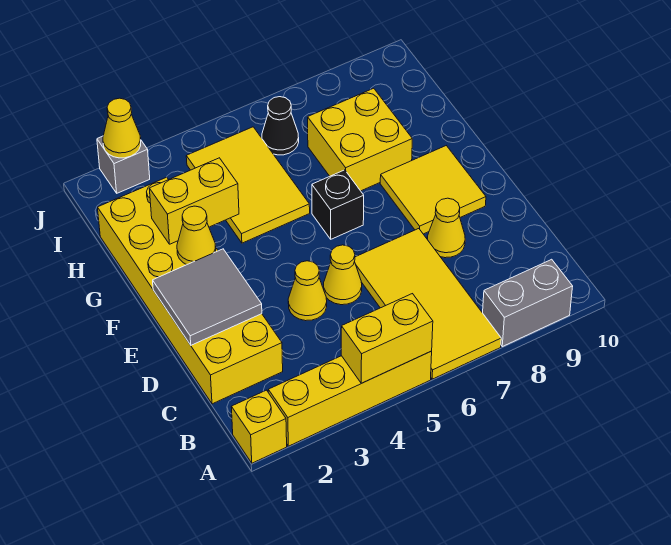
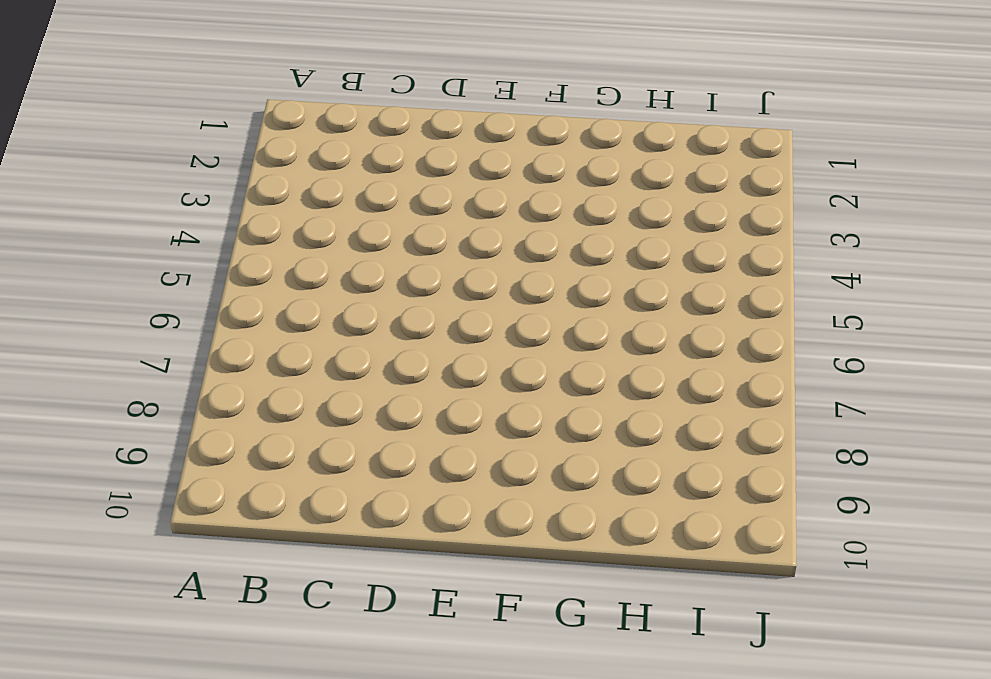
none -> yellow brick A1 level 1
none -> yellow brick A2:A5 level 1
none -> yellow tile A6:D7 level 1

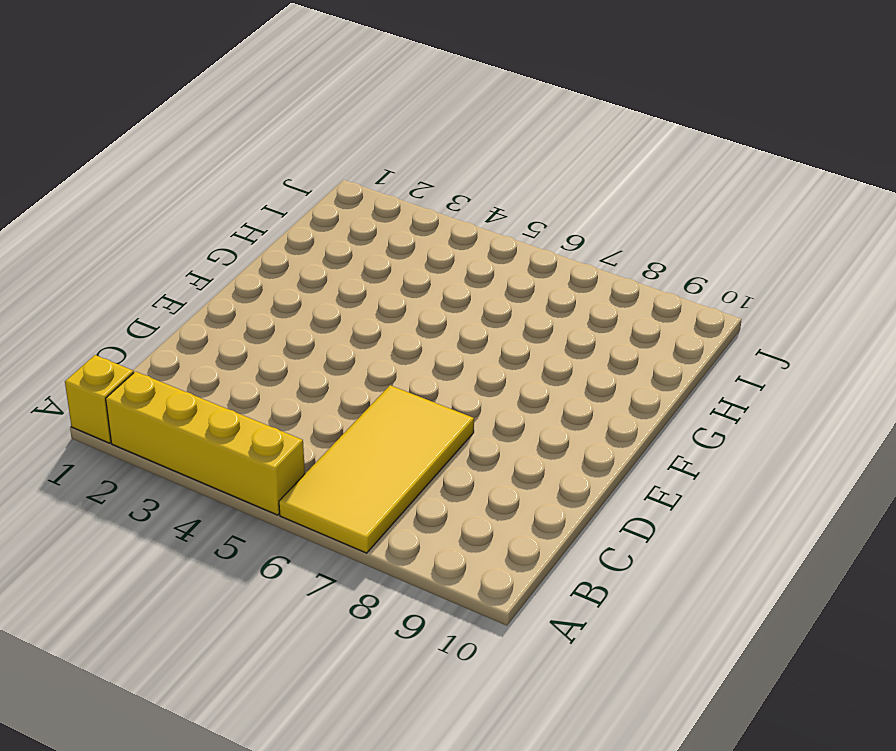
none -> grey brick A8:A9 level 1
none -> yellow brick C1:H2 level 1
none -> yellow cone D4 level 1

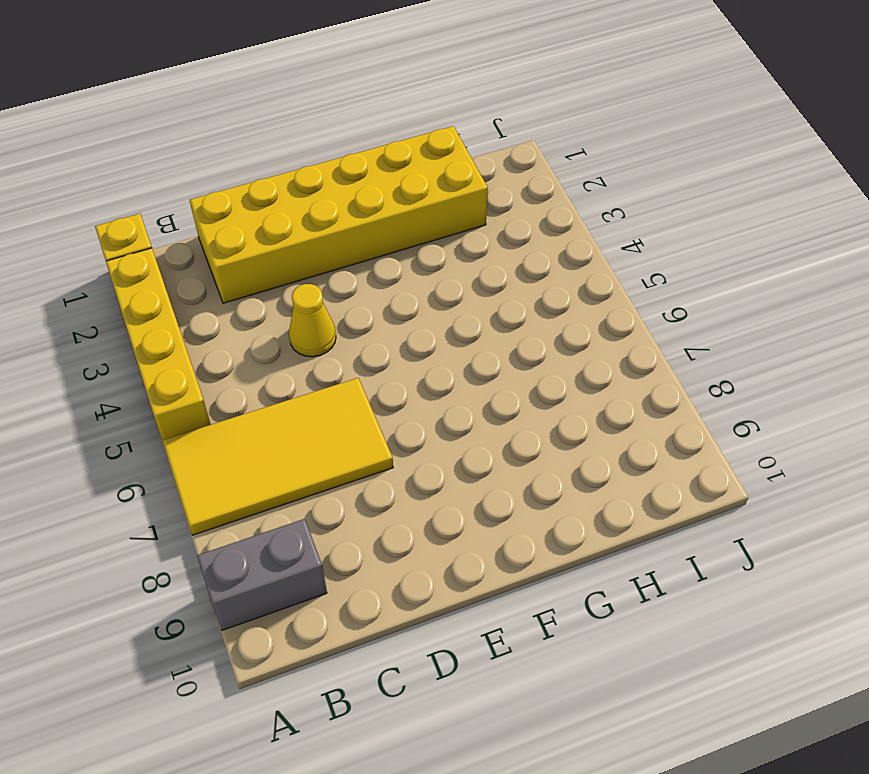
grey brick A9:B9 level 1 -> grey brick A8:A9 level 1
none -> yellow cone D5 level 1
none -> yellow cone D8 level 1
none -> yellow tile E8:F9 level 1

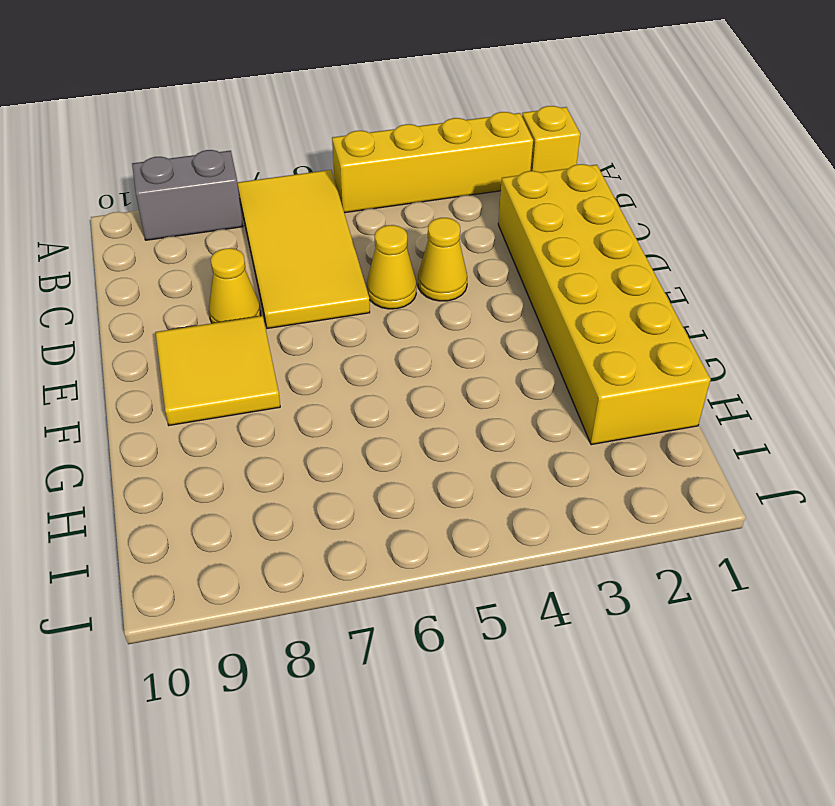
none -> black brick F6 level 1
none -> yellow tile G4:I5 level 1
none -> yellow brick G7:H8 level 1

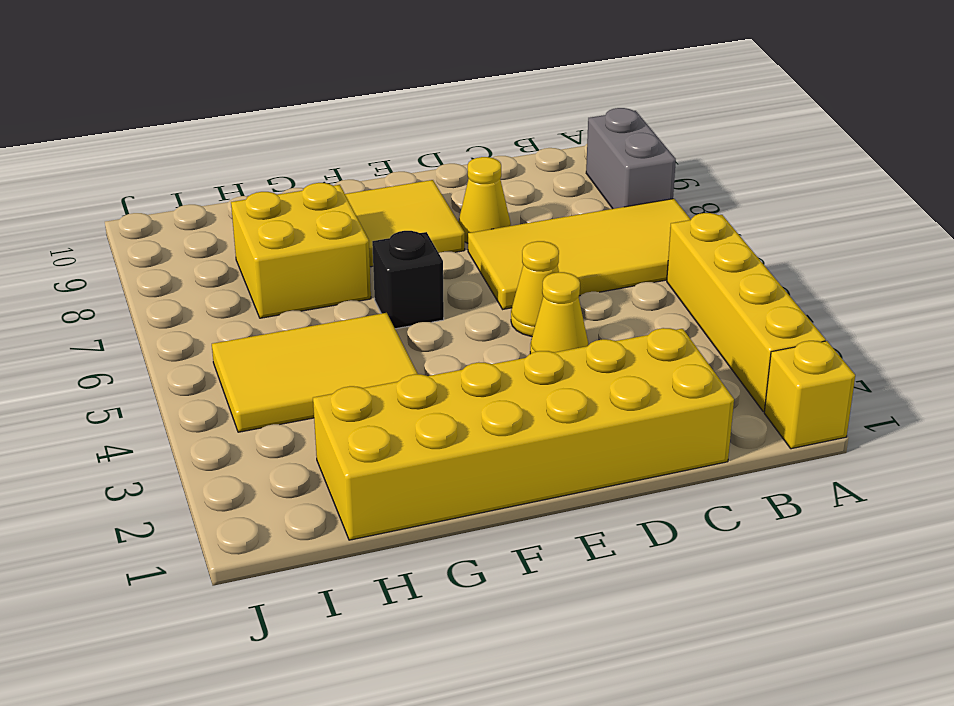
none -> black cone I6 level 1
none -> grey brick J2 level 1
none -> yellow brick A4:A5 level 2

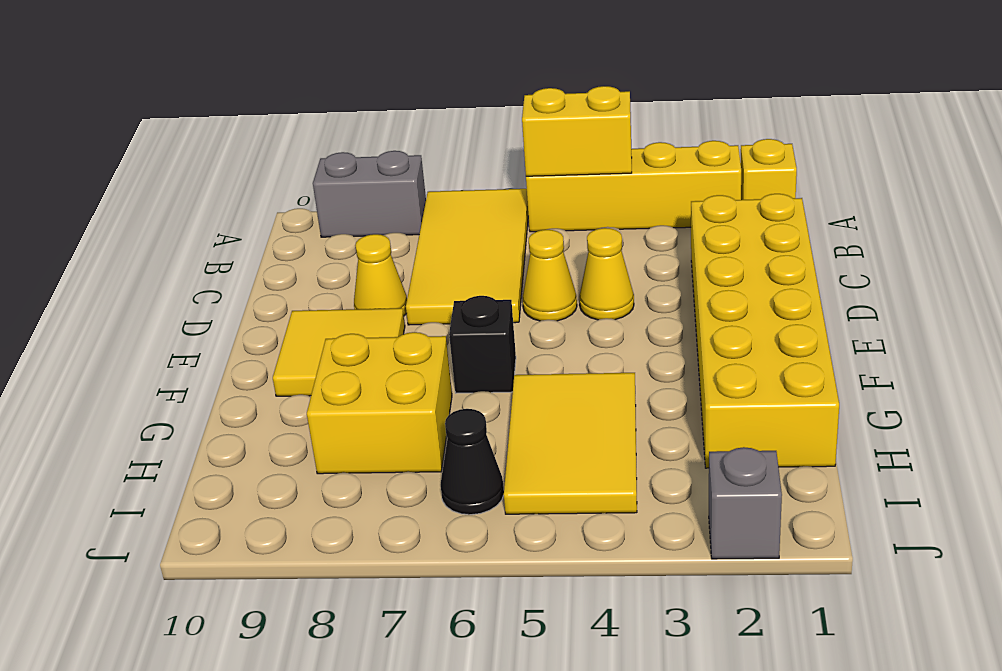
none -> grey tile D1:E2 level 2
none -> yellow cone F2 level 2
none -> yellow brick G2:G3 level 2

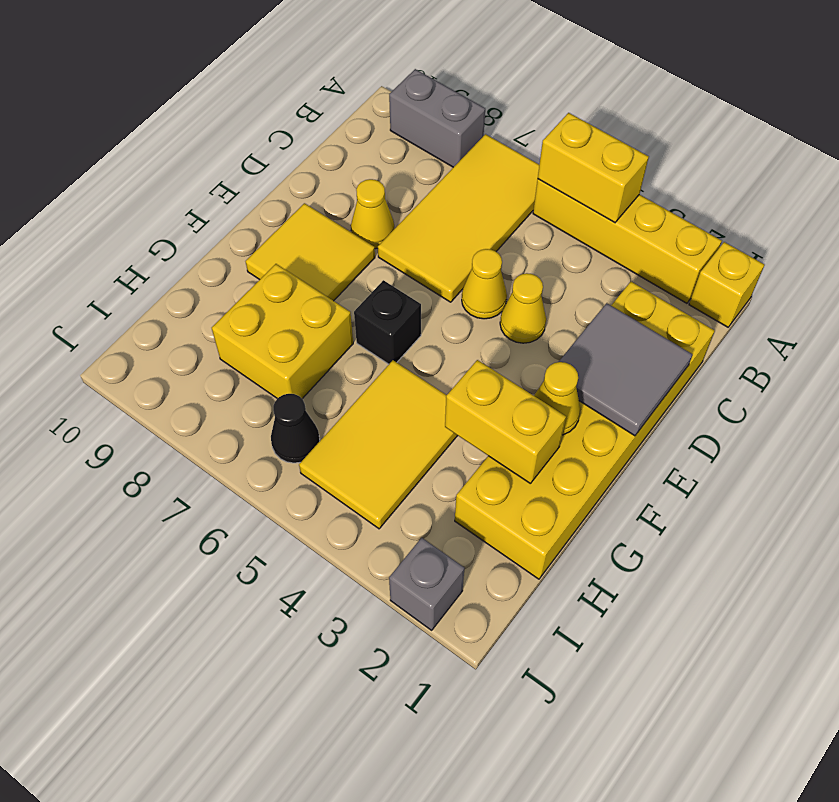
none -> yellow cone J2 level 2

